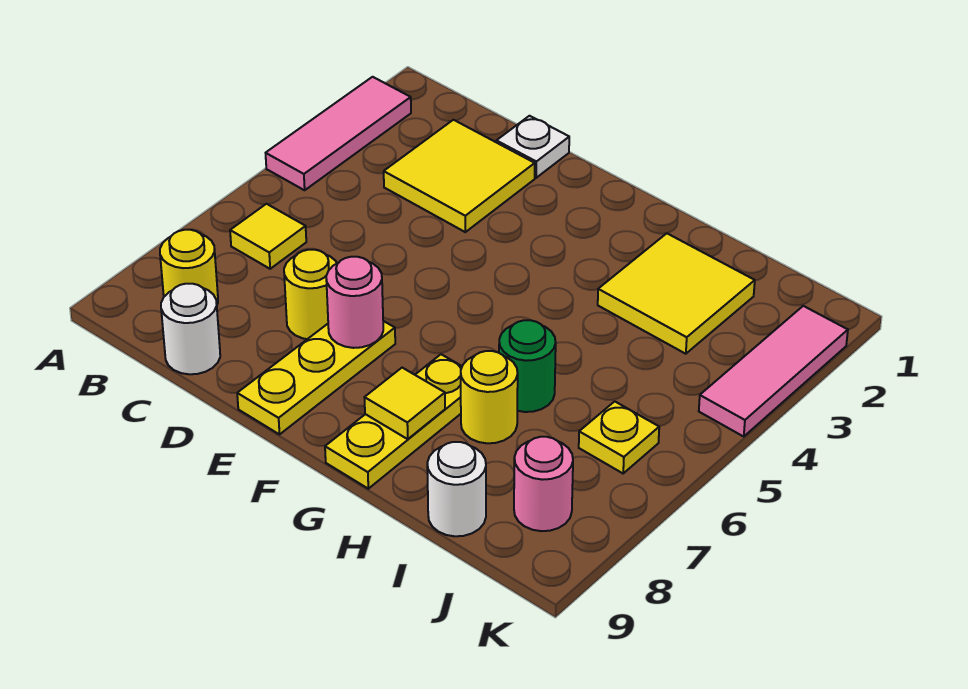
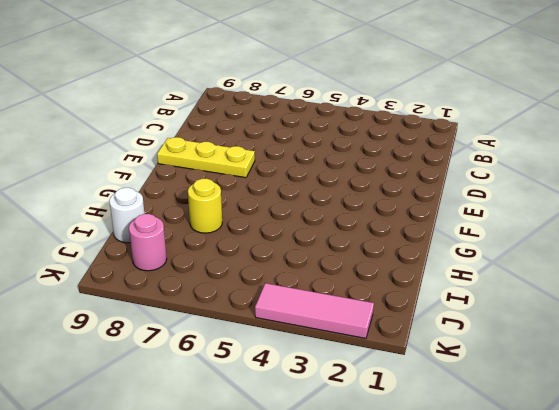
none -> pink tile A2:A4 level 1
none -> yellow tile B6 level 1
none -> yellow round brick B8 level 1

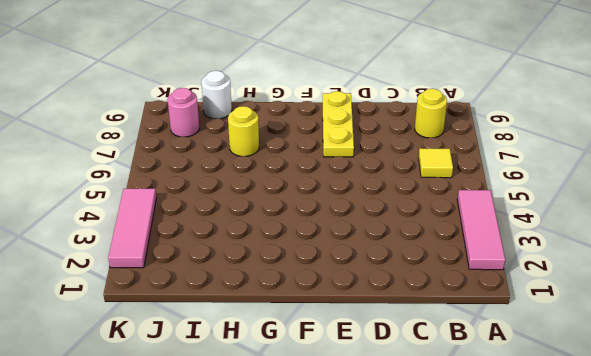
none -> yellow tile C2:D3 level 1
none -> white round brick C9 level 1
none -> white plate D1 level 1

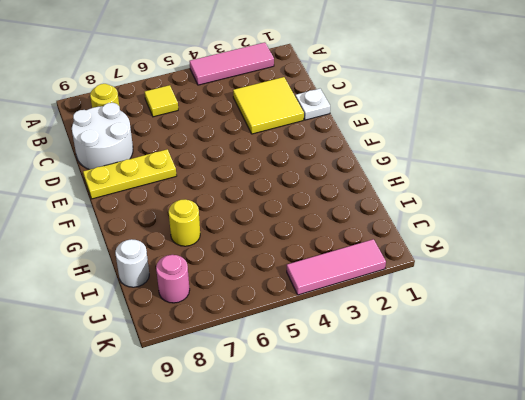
white round brick C8:D9 level 1 -> white round brick C9 level 1
none -> yellow round brick D7 level 1
none -> yellow plate G7:G9 level 1
none -> yellow tile H2:I3 level 1

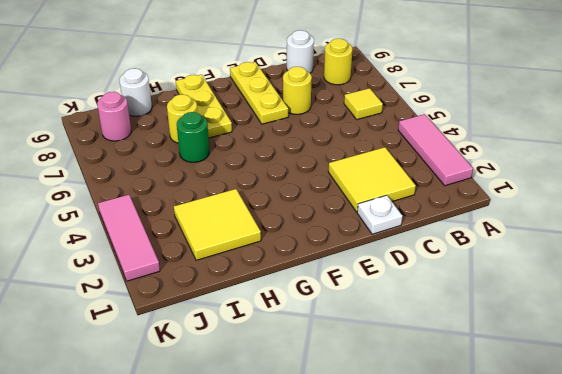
none -> yellow plate J6 level 1
none -> pink round brick E7 level 2
none -> yellow tile G8 level 2

